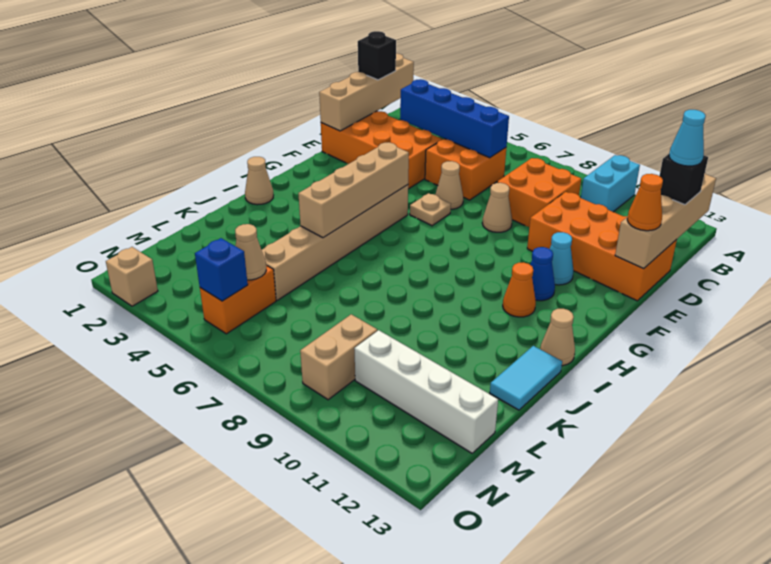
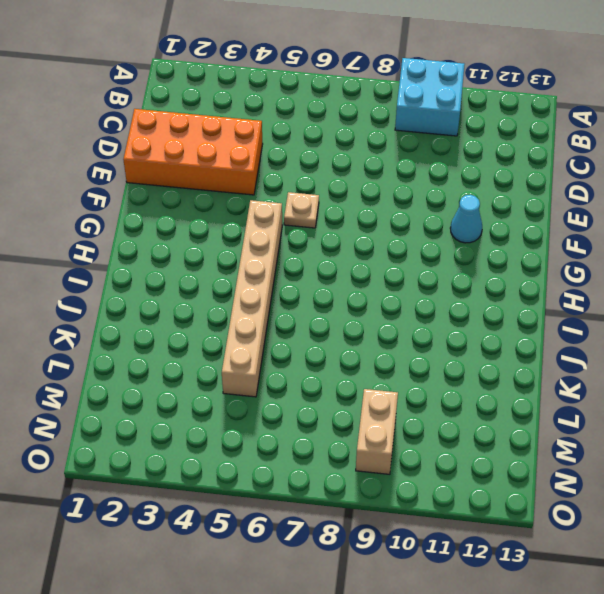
cyan brick A9:B10 level 1 -> cyan brick A10:B10 level 1
none -> orange brick C5:D6 level 1
none -> orange brick C8:D9 level 1
none -> orange brick D10:E13 level 1

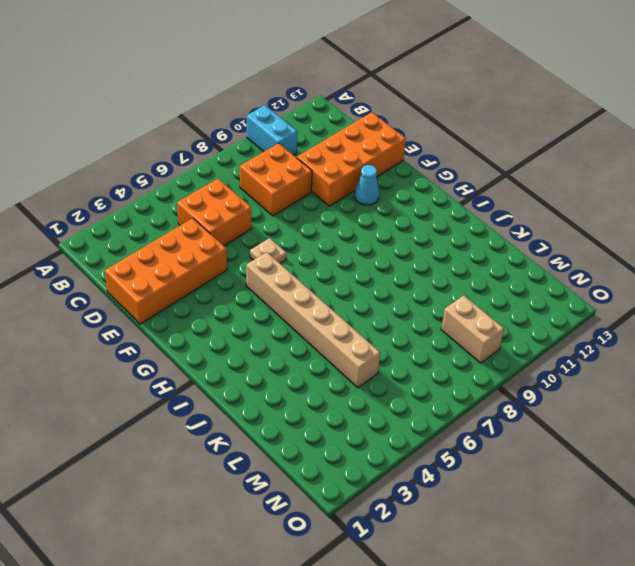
none -> tan cone E6 level 1
none -> tan cone E8 level 1
none -> blue cone G11 level 1

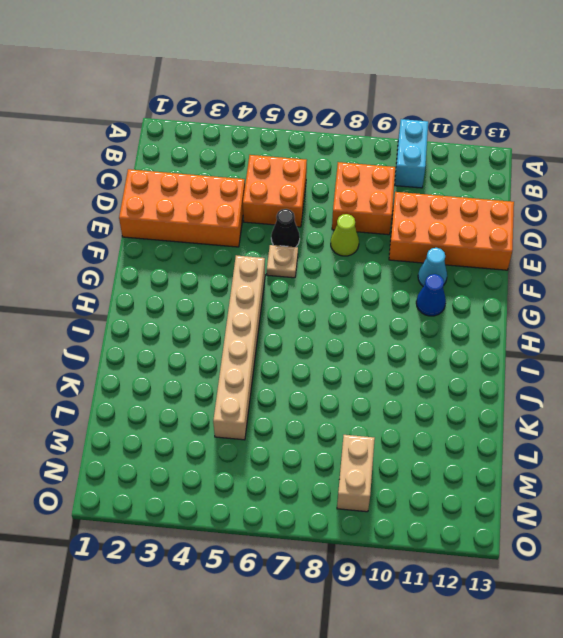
black cone E6 level 1 -> tan cone E6 level 1
lime cone E8 level 1 -> tan cone E8 level 1
none -> orange cone H11 level 1
none -> tan cone I1 level 1
none -> tan cone I13 level 1

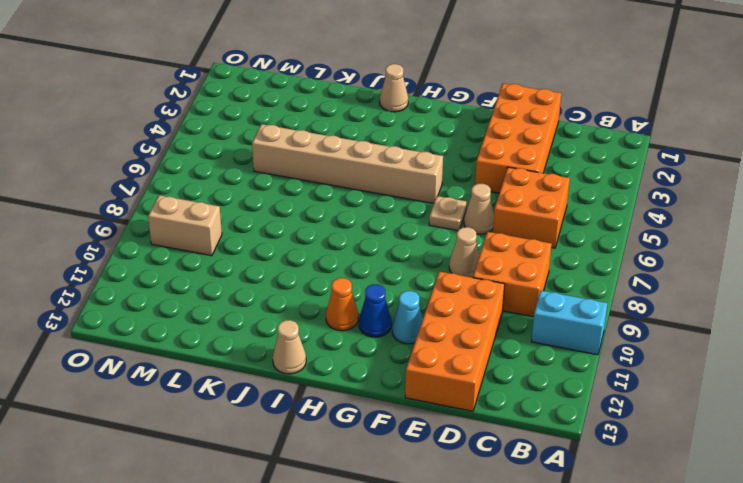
none -> cyan tile J13:K13 level 1
none -> orange brick M5:N5 level 1
none -> white brick M10:M13 level 1

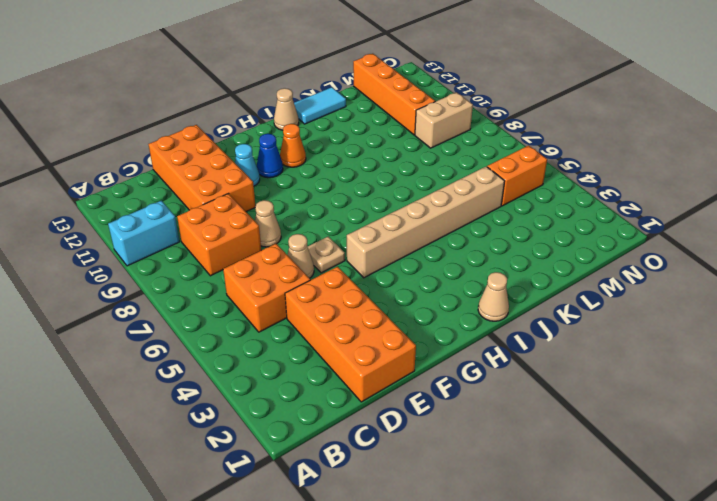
orange brick M10:M13 level 1 -> white brick M10:M13 level 1
none -> tan brick O2 level 1
none -> tan brick B1:E1 level 2
none -> tan brick B13:E13 level 2

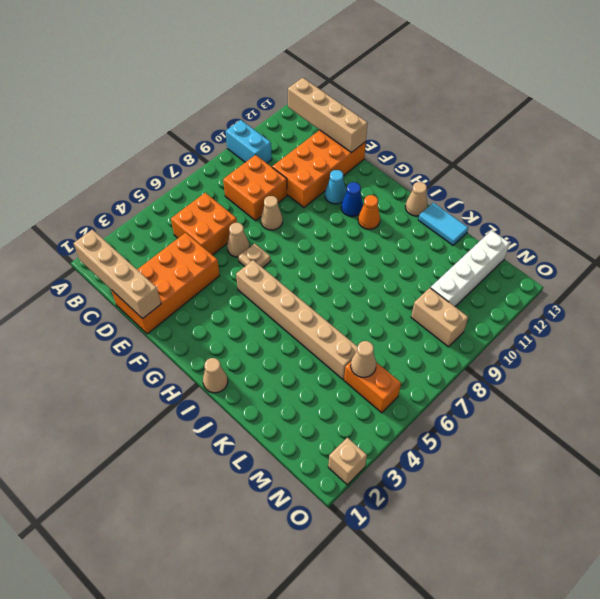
none -> blue brick C3:C6 level 2
none -> tan brick G5:J5 level 2
none -> blue brick N5 level 2

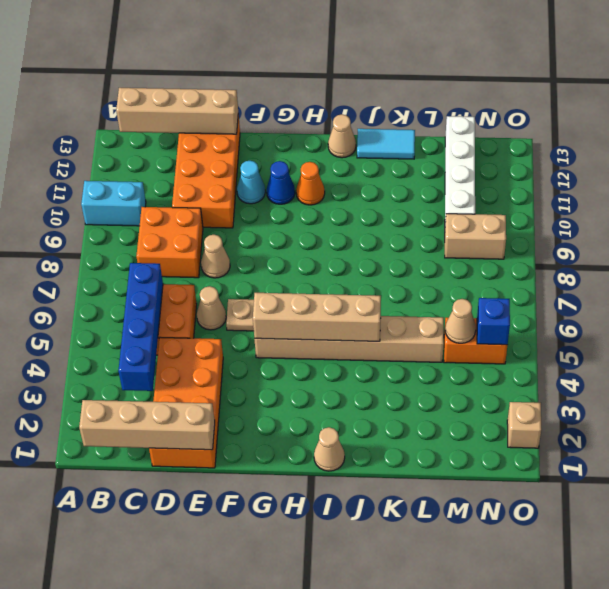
none -> black brick C1 level 3
none -> black brick C13 level 3
none -> orange cone E13 level 3

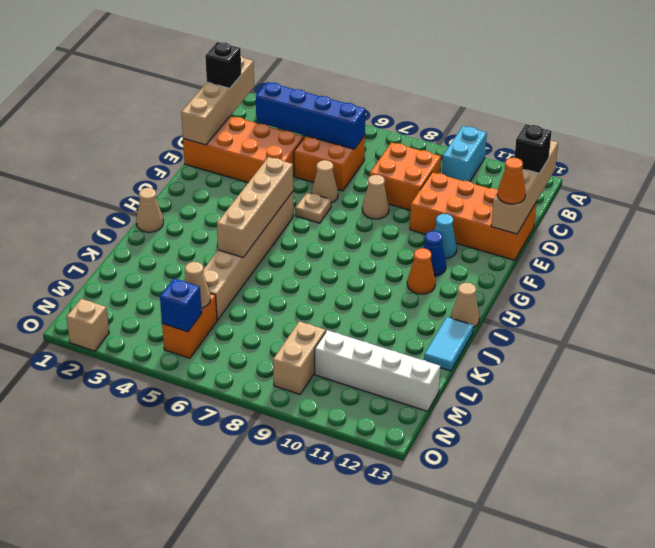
none -> cyan cone C13 level 4

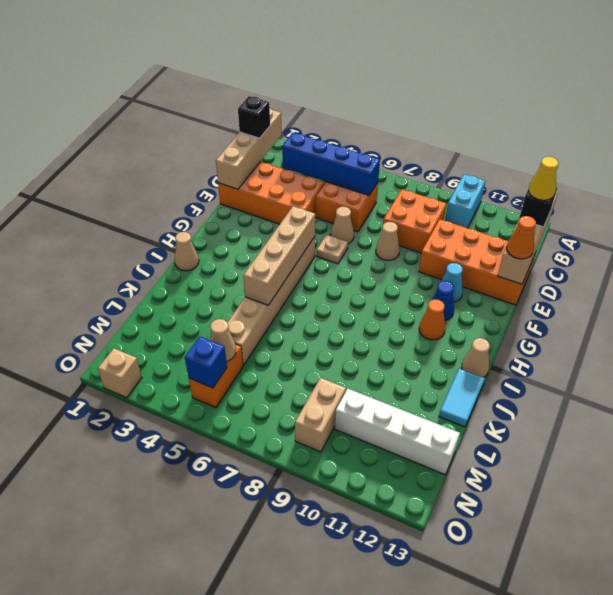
yellow cone C13 level 4 -> cyan cone C13 level 4

